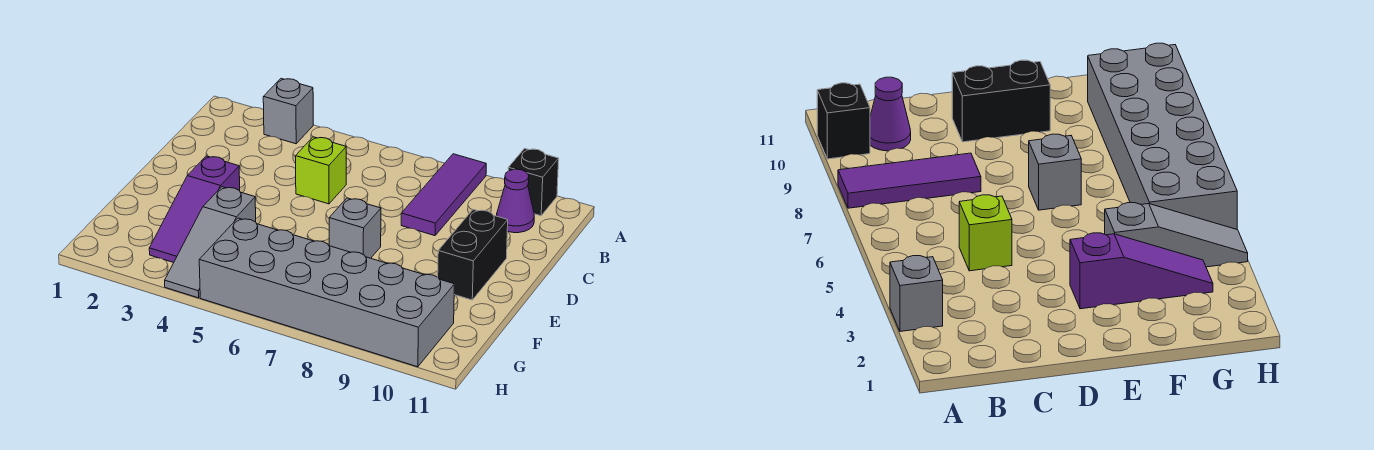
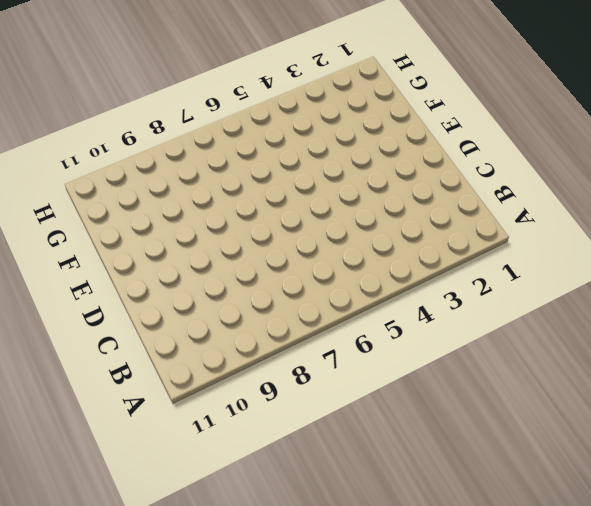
none -> grey brick A3 level 1
none -> purple tile A8:C8 level 1

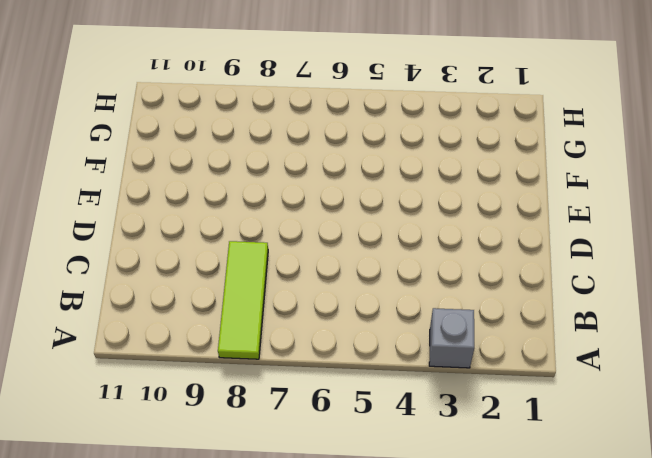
lime tile A8:C8 level 1 -> purple tile A8:C8 level 1
none -> black brick A10 level 1
none -> purple cone B10 level 1

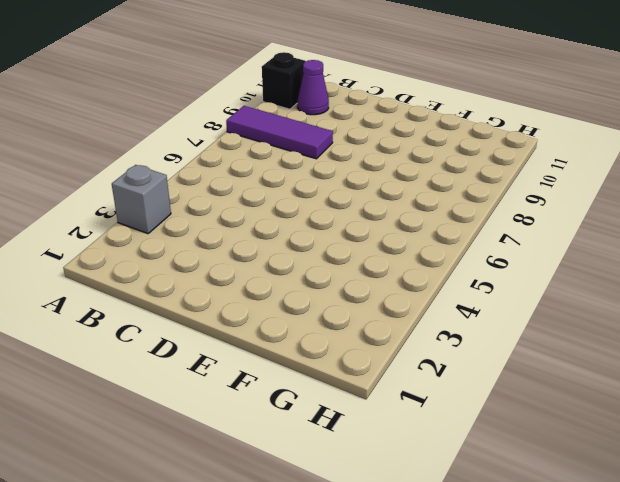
none -> lime brick C5 level 1
none -> black brick D10:E10 level 1

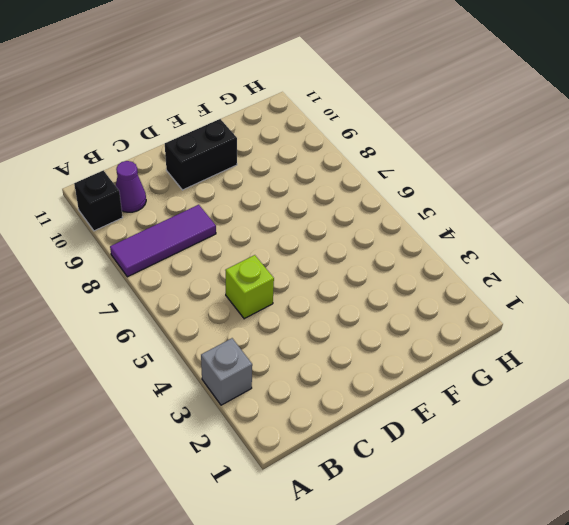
none -> purple slope E3:G3 level 1 top E
none -> grey brick E7 level 1

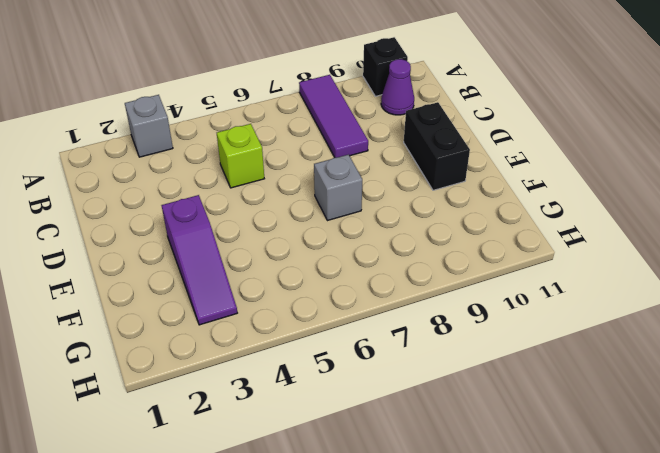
none -> grey slope F4:H4 level 1 top F
none -> grey brick G5:H10 level 1

